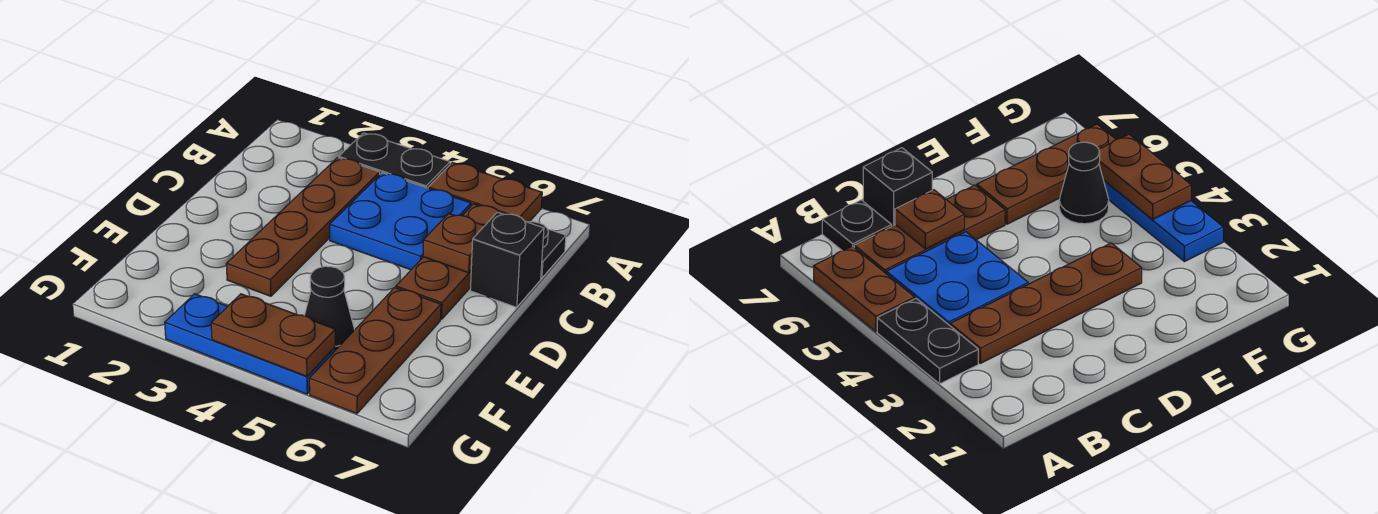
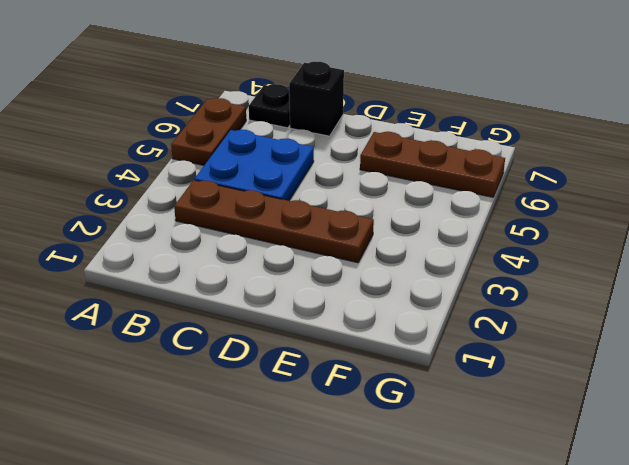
none -> black plate A3:A4 level 1
none -> brown plate B6:D6 level 1
none -> black cone F5 level 1

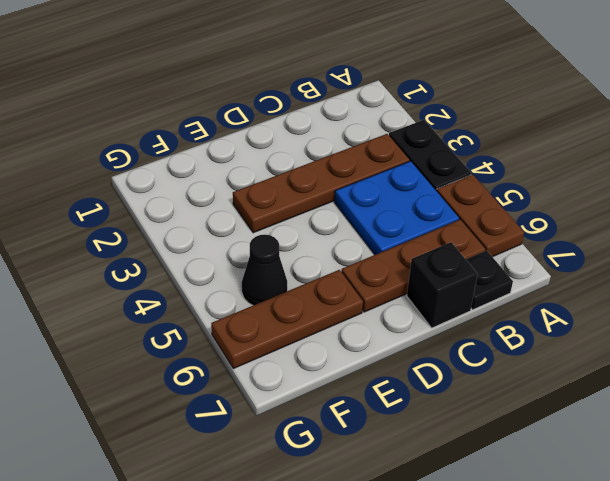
none -> blue plate G3:G5 level 1
none -> brown plate C6 level 2
none -> brown plate G4:G5 level 2

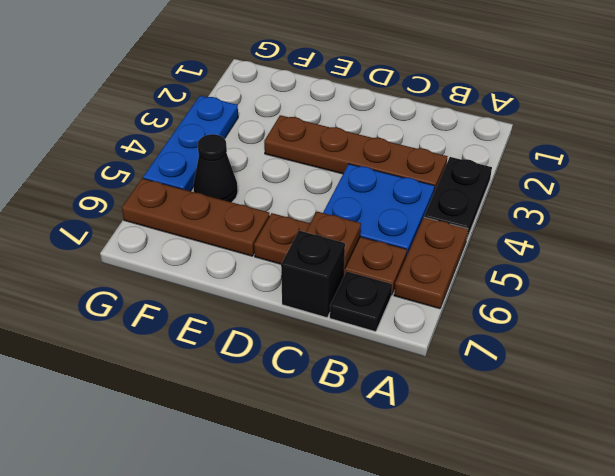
none -> brown plate G4:G5 level 2

